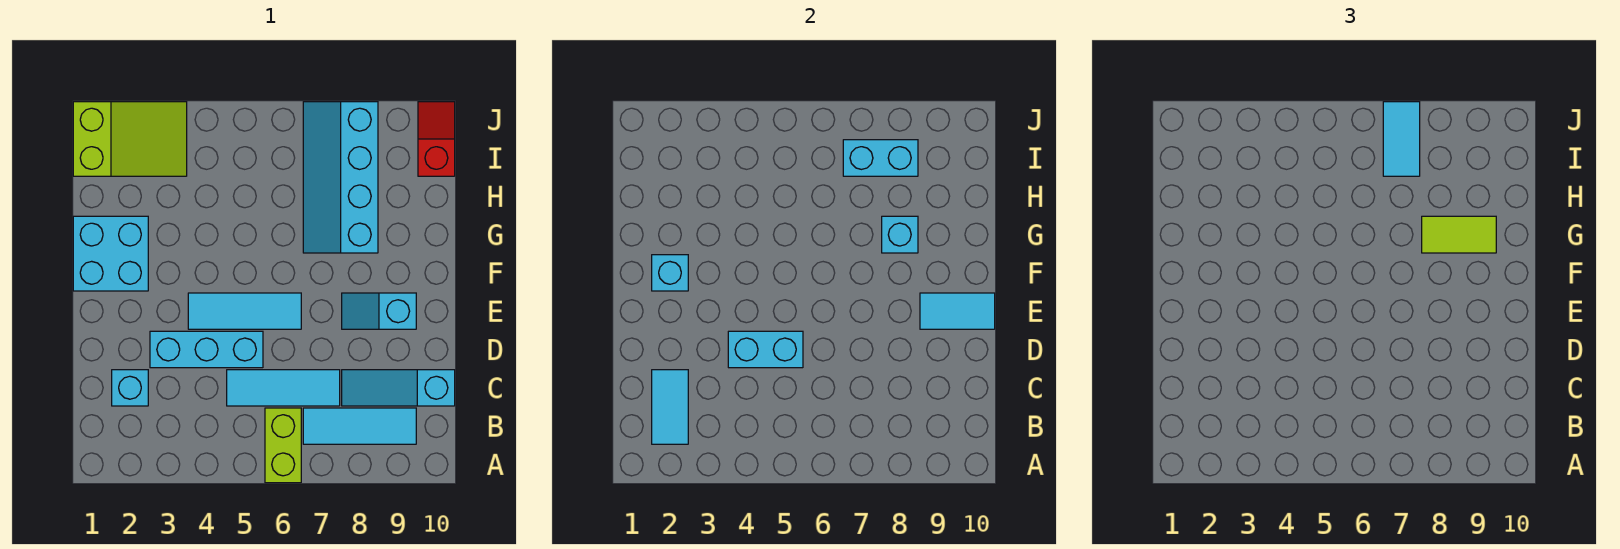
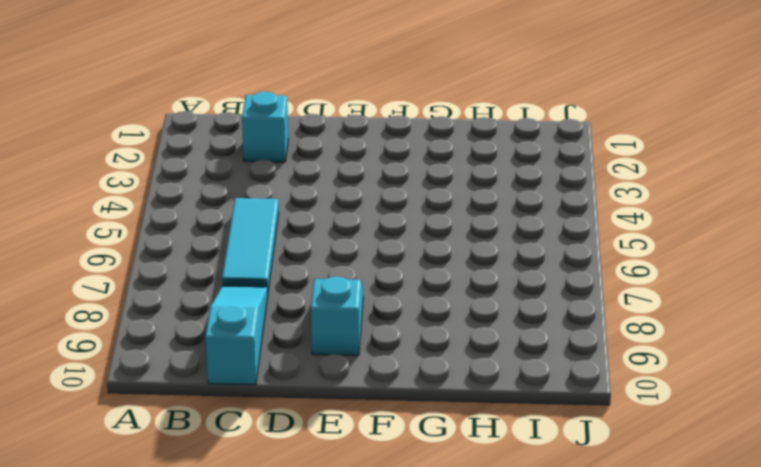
none -> lime brick A6:B6 level 1
none -> cyan tile B7:B9 level 1
none -> cyan brick D3:D5 level 1

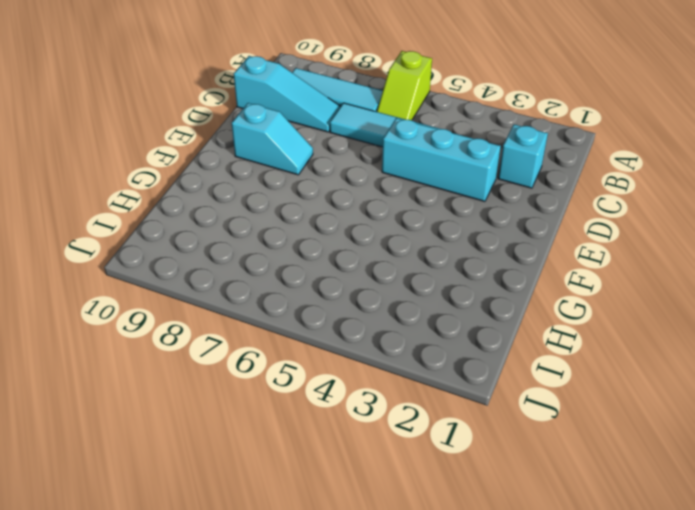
lime slope A6:B6 level 1 top A -> lime brick A6:B6 level 1
none -> cyan tile E4:E6 level 1
none -> cyan brick F1:G2 level 1
none -> cyan slope G7:J8 level 1 top 8

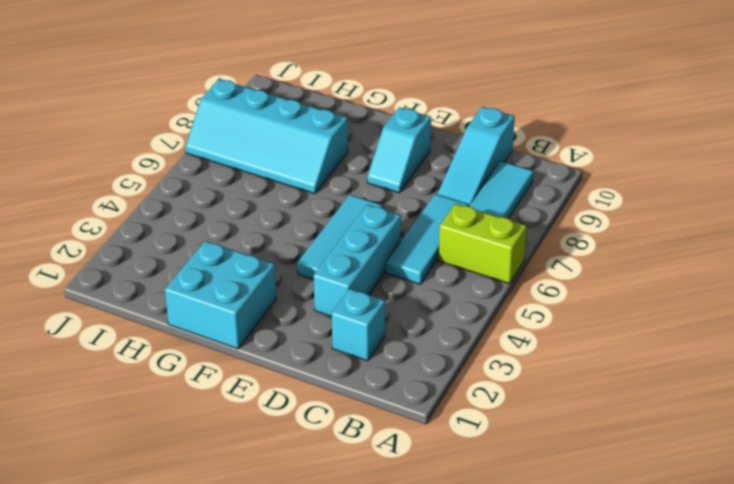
none -> lime slope I1:J3 level 1 top 1
none -> red slope I10:J10 level 1 top I
none -> cyan tile B2:C2 level 2

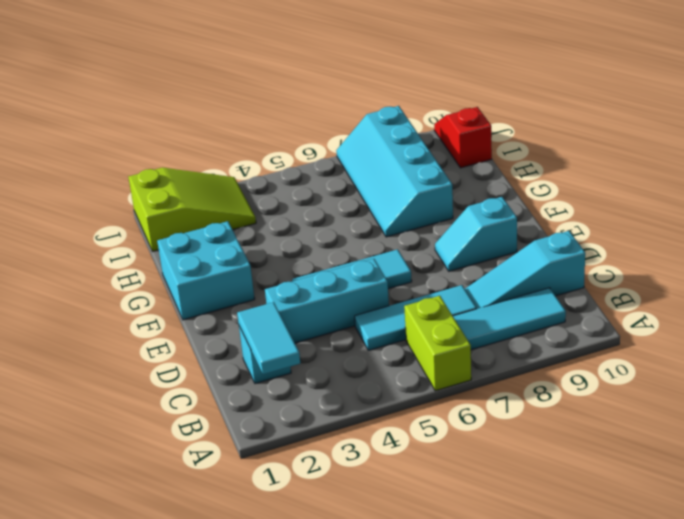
none -> cyan brick D4:D5 level 2
none -> cyan tile E9:E10 level 2
none -> cyan brick F2 level 2

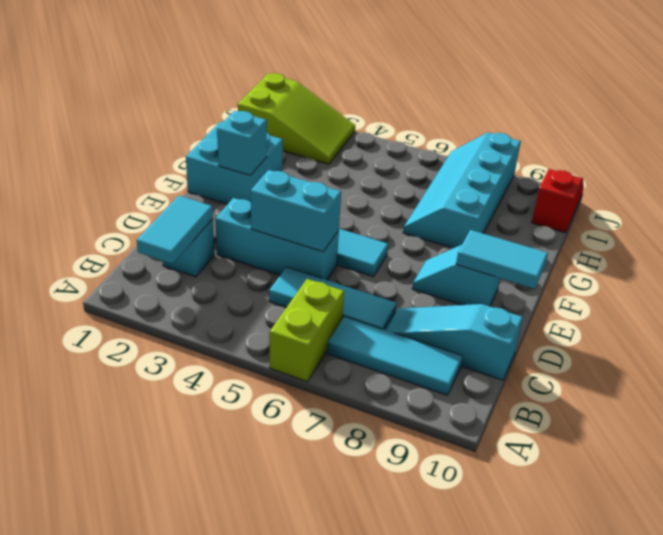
none -> cyan brick G8 level 2
none -> cyan brick I7:I8 level 2
none -> lime tile G8:G9 level 3

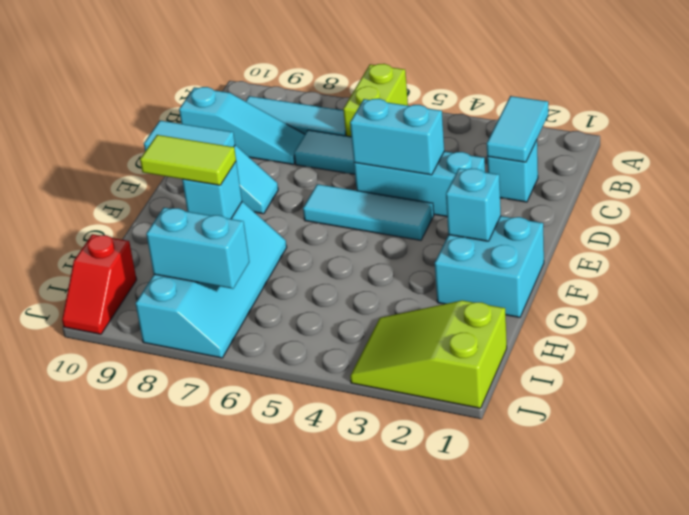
none -> cyan tile I7:J7 level 3

